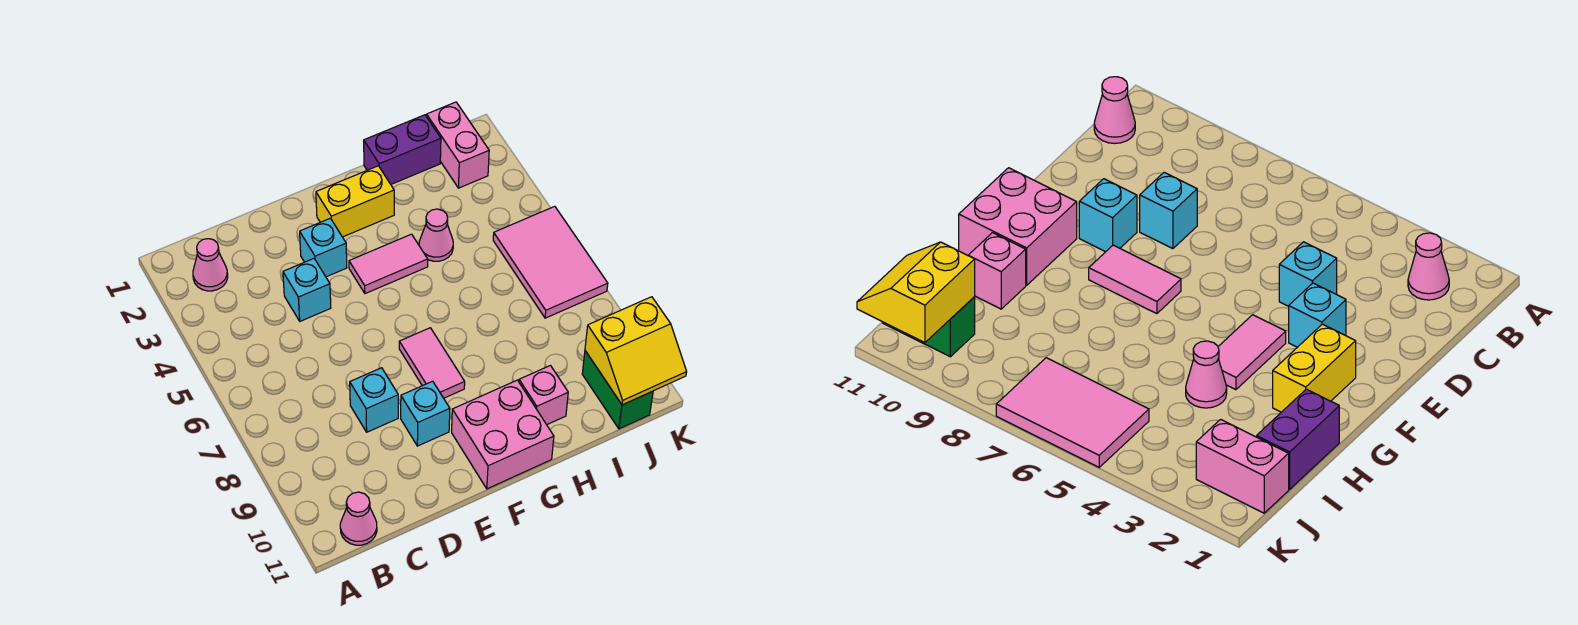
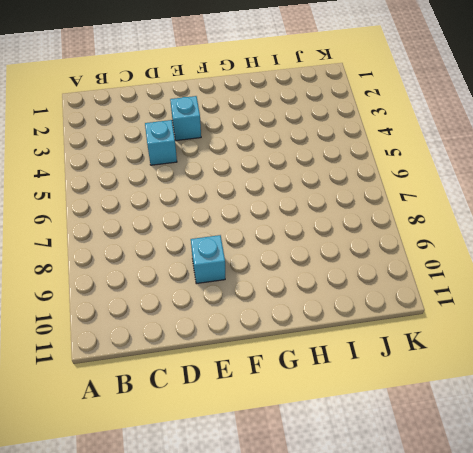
none -> pink cone B2 level 1
none -> pink cone B11 level 1
none -> cyan brick D8 level 1

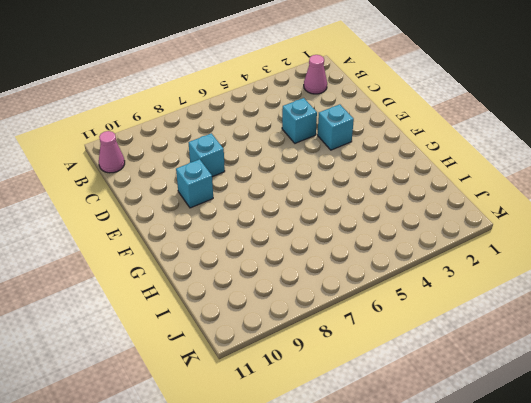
none -> yellow brick F2:G2 level 1
none -> pink tile F4:G4 level 1
none -> pink tile F7:F8 level 1

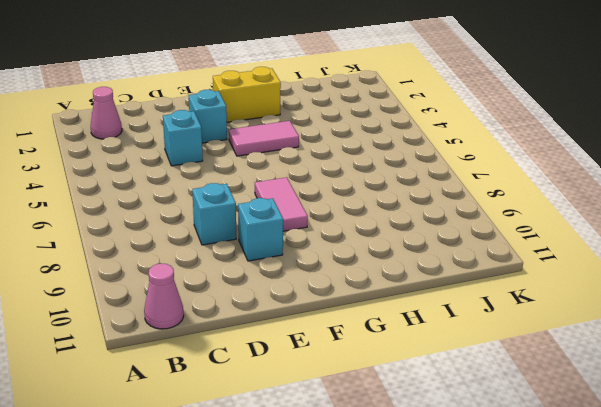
none -> pink brick F10:G11 level 1
none -> purple brick H1:I1 level 1
none -> pink cone H4 level 1

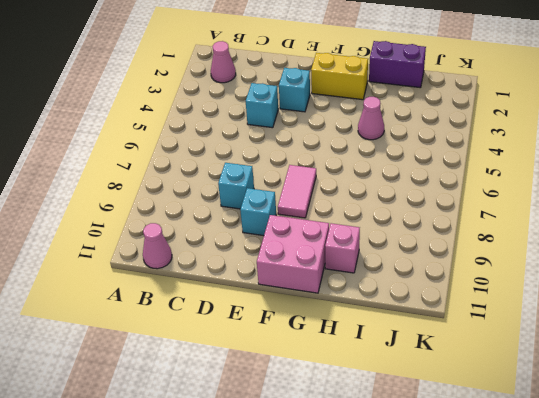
none -> pink tile F4:G4 level 1
none -> pink brick J1:J2 level 1
none -> pink tile J5:K7 level 1

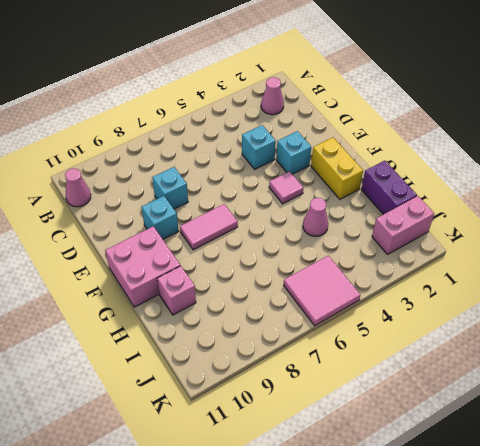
pink tile F4 level 1 -> pink tile F4:G4 level 1
pink tile J5:K6 level 1 -> pink tile J5:K7 level 1
none -> green brick J10:J11 level 1
none -> yellow slope J10:K11 level 2 top 10

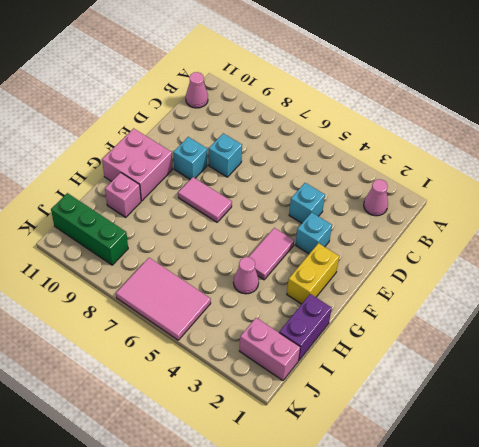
green brick J9:J11 level 1 -> green brick J10:J11 level 1
none -> yellow slope J10:K11 level 2 top 10

